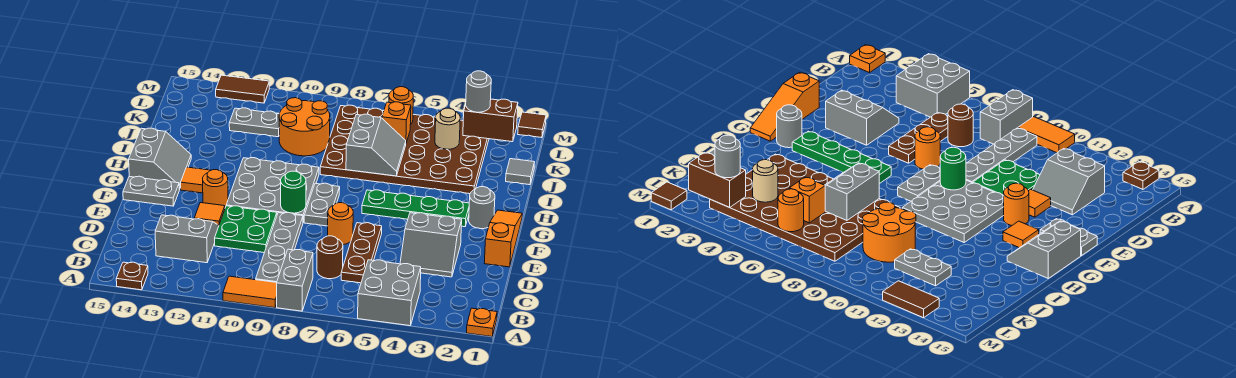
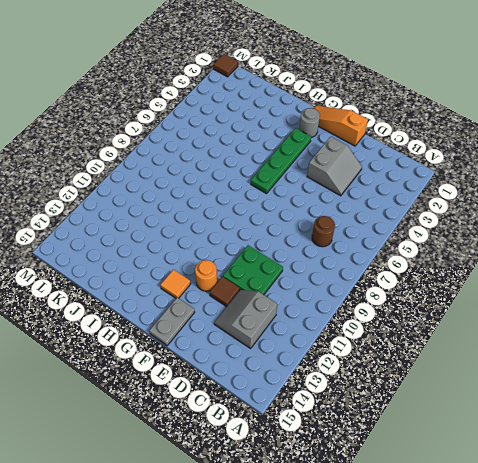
brown tile E12 level 1 -> orange tile E12 level 1
none -> orange plate A1 level 1
none -> grey brick A4:B5 level 1
none -> grey brick A8:B8 level 1
none -> orange tile A9:A10 level 1

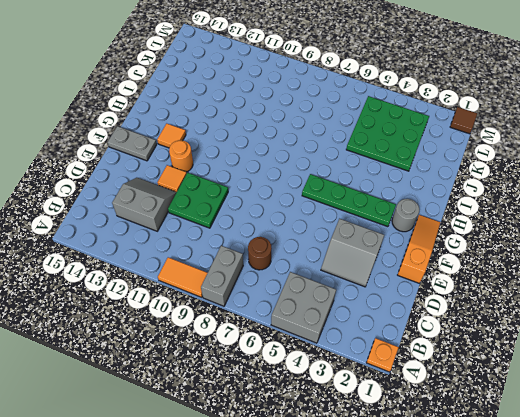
green plate J3:L5 level 1 -> brown plate I3:L8 level 1
none -> brown plate A14 level 1
none -> grey plate B9:E9 level 1
none -> brown plate C6:E6 level 1
none -> orange round brick E7 level 1

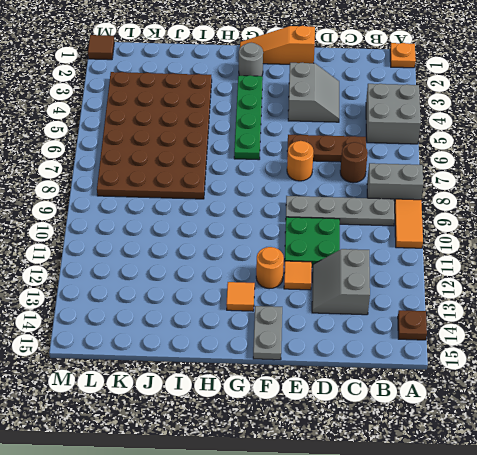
none -> grey plate F8:G8 level 1
none -> grey plate F9:H11 level 1
none -> grey slope G14:H15 level 1 top 15
none -> grey tile J1 level 1

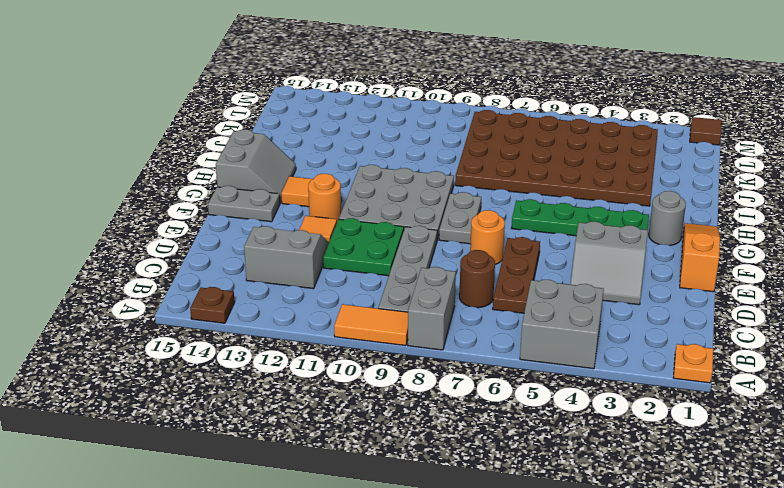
none -> grey tile J1 level 1
none -> orange round brick J9:K10 level 1
none -> grey plate K11:K12 level 1
none -> brown tile M12:M13 level 1

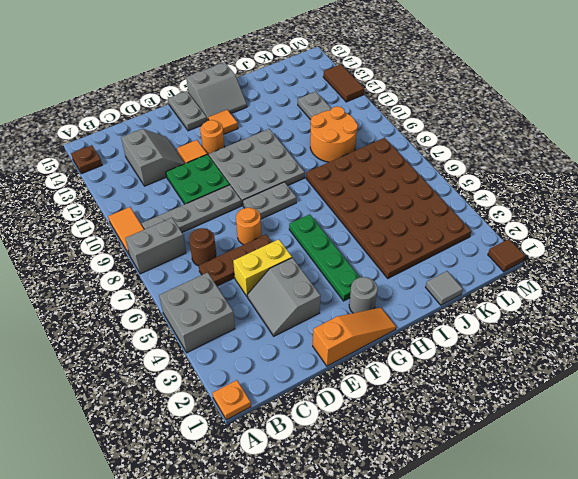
yellow brick D5:E5 level 1 -> none
none -> green round brick F9 level 2
none -> grey slope I6:J7 level 2 top 7
none -> tan round brick K4 level 2
none -> orange brick K6 level 2

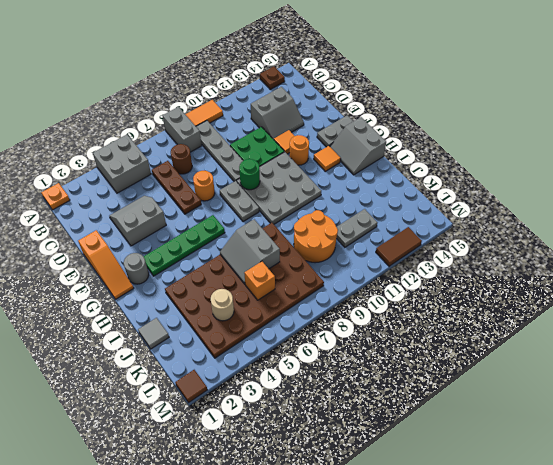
none -> brown brick L2:L3 level 2
none -> orange round brick L6 level 2
none -> grey round brick L3 level 3

